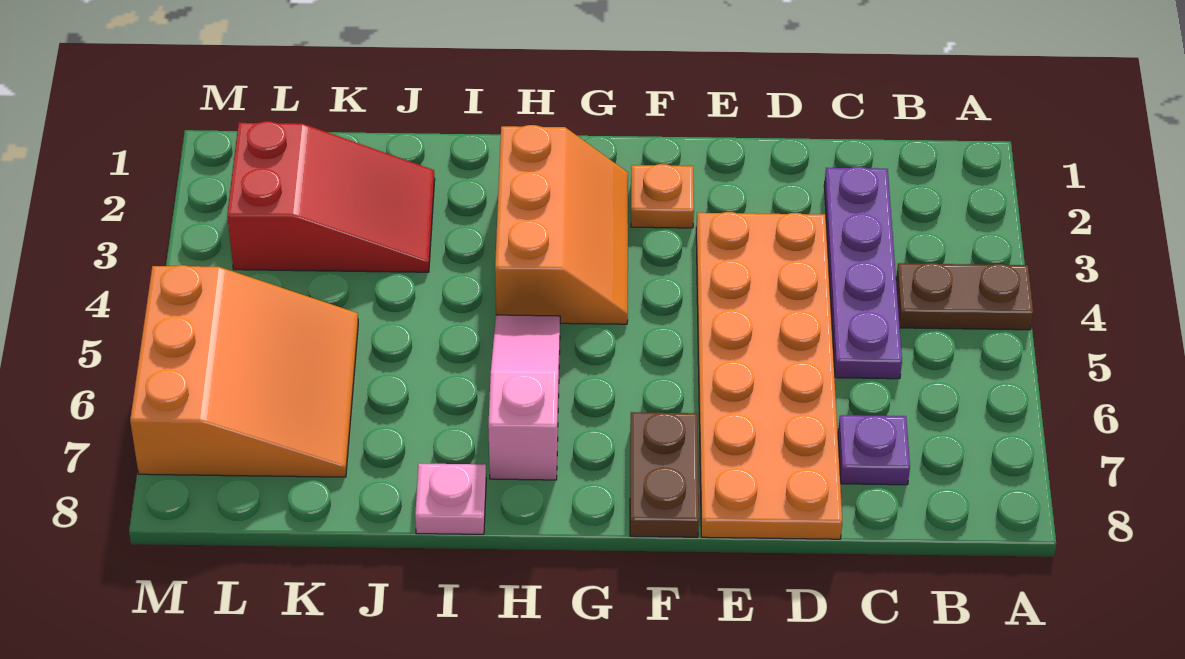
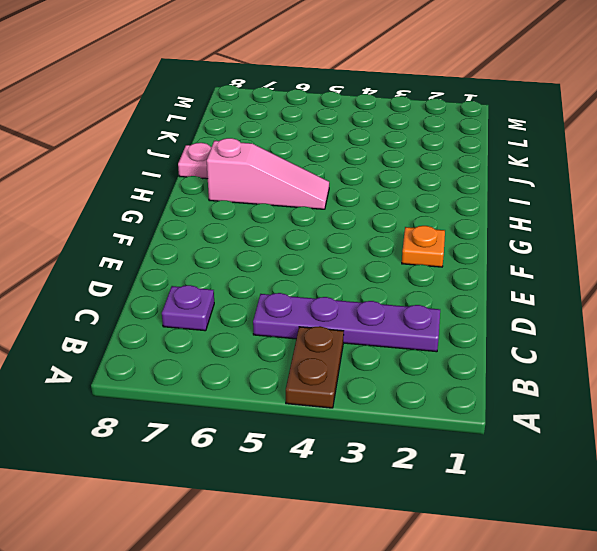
none -> orange plate D3:E8 level 1
none -> brown plate F7:F8 level 1

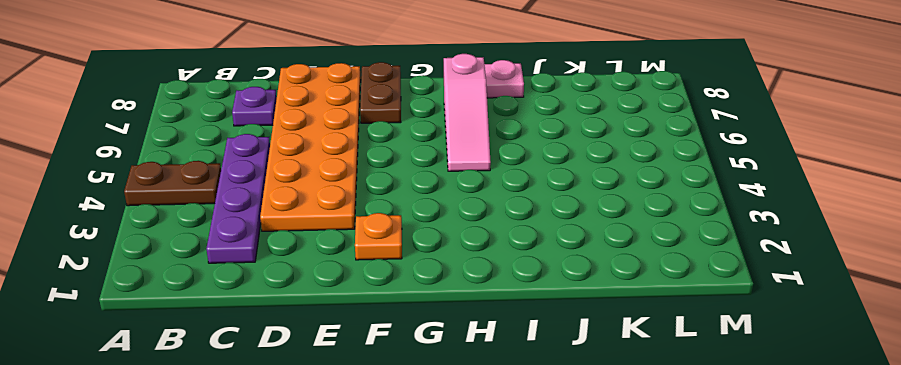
none -> orange slope G2:H4 level 1 top H
none -> red slope J2:L3 level 1 top L

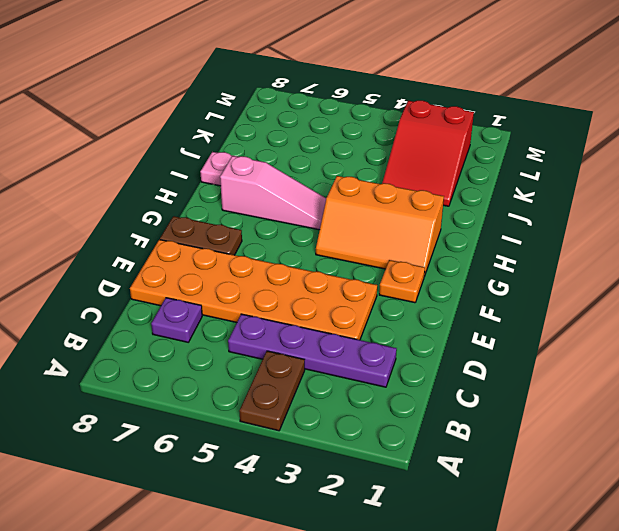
none -> orange slope K5:M7 level 1 top M

